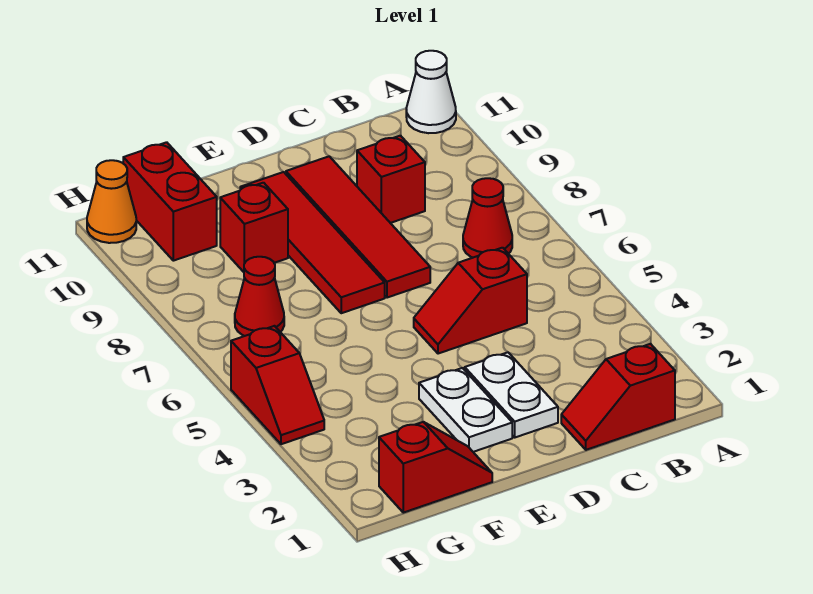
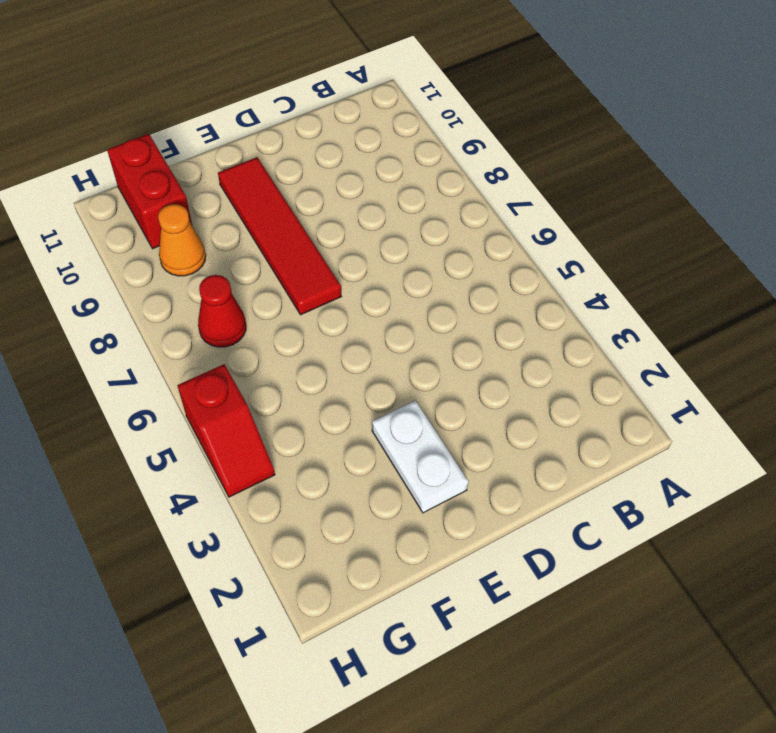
orange cone G9 level 1 -> orange cone H11 level 1
none -> white cone A11 level 1
none -> red slope B1:C1 level 1 top B
none -> red cone B7 level 1

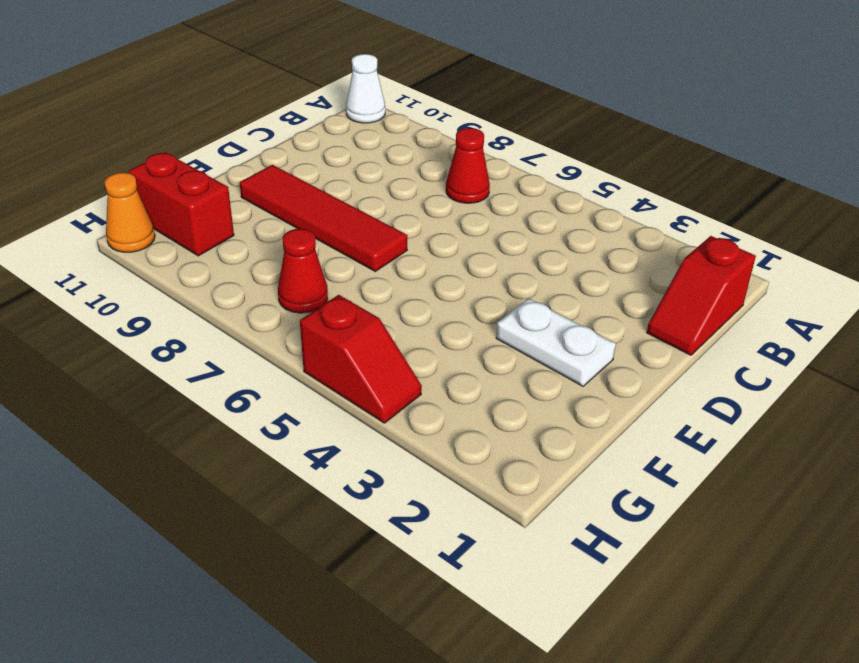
none -> red slope C5:D5 level 1 top C
none -> red brick C9 level 1
none -> white plate D2:D3 level 1

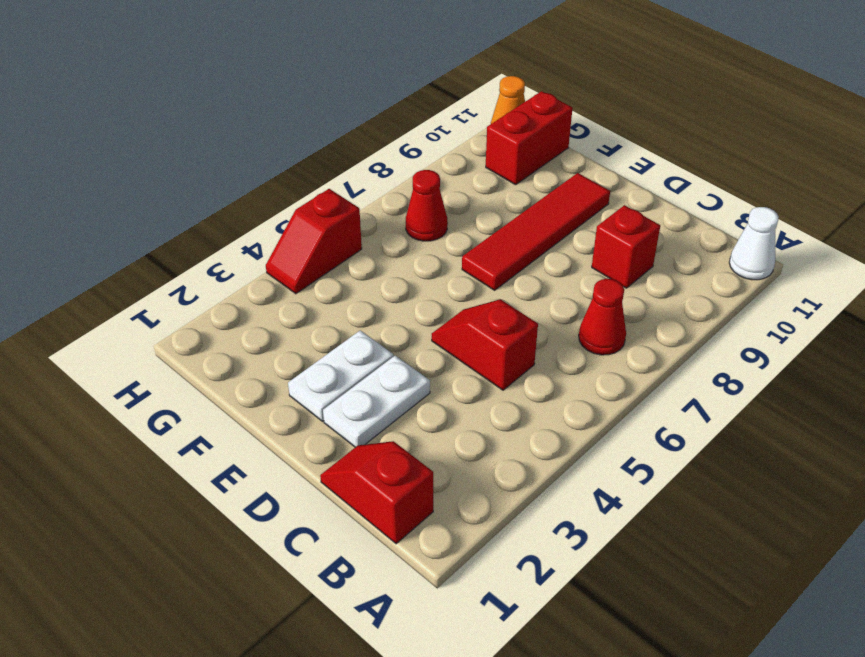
none -> red tile D7:D10 level 1
none -> red slope F1:G1 level 1 top G
none -> red brick F9 level 1

